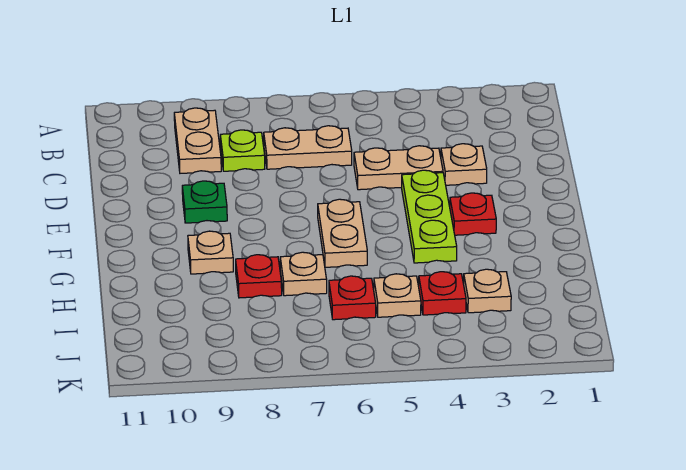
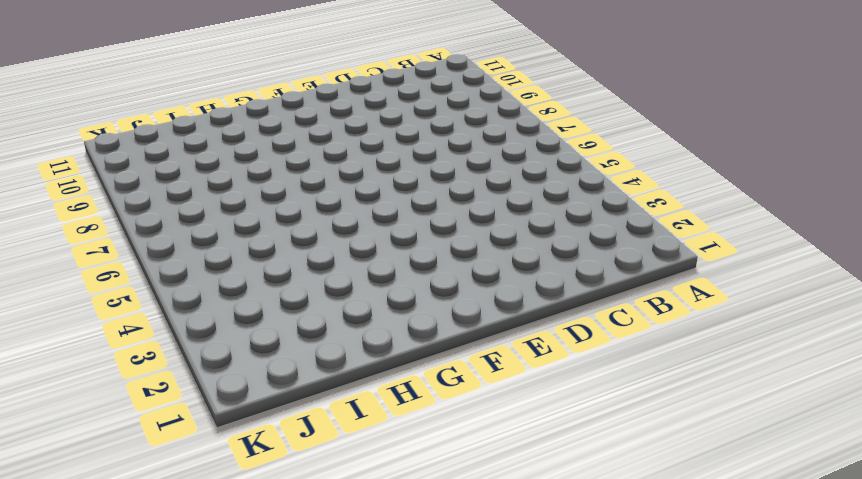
none -> tan plate B9:C9 level 1
none -> tan plate C6:C7 level 1
none -> lime plate C8 level 1

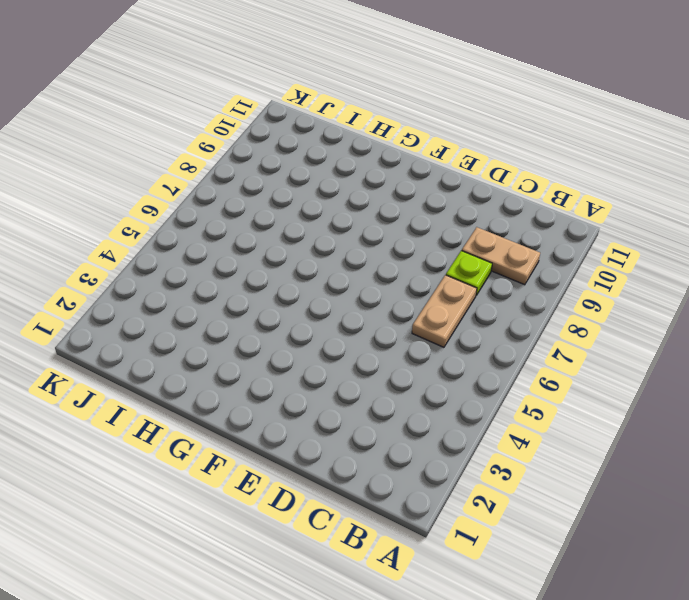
none -> tan plate D3 level 1
none -> tan plate D4:D5 level 1
none -> lime plate E4:G4 level 1

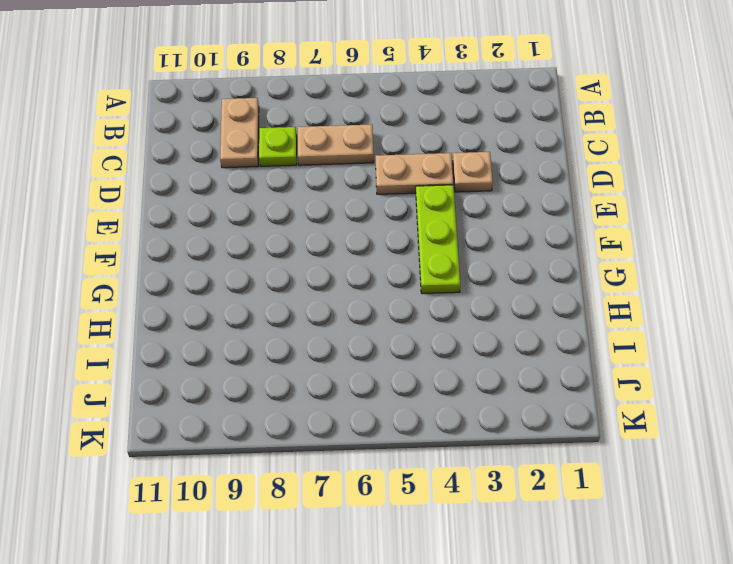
none -> green plate E9 level 1
none -> red plate F3 level 1
none -> tan plate F6:G6 level 1

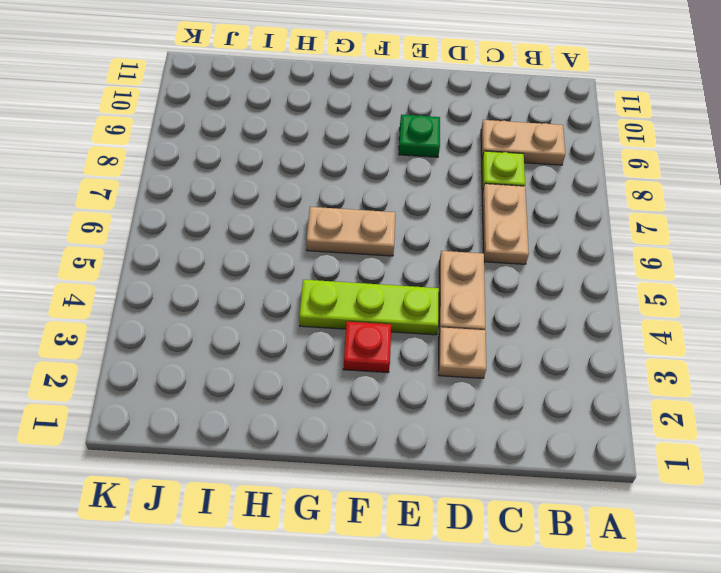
none -> tan plate G9 level 1
none -> tan plate H7 level 1
none -> red plate H8 level 1

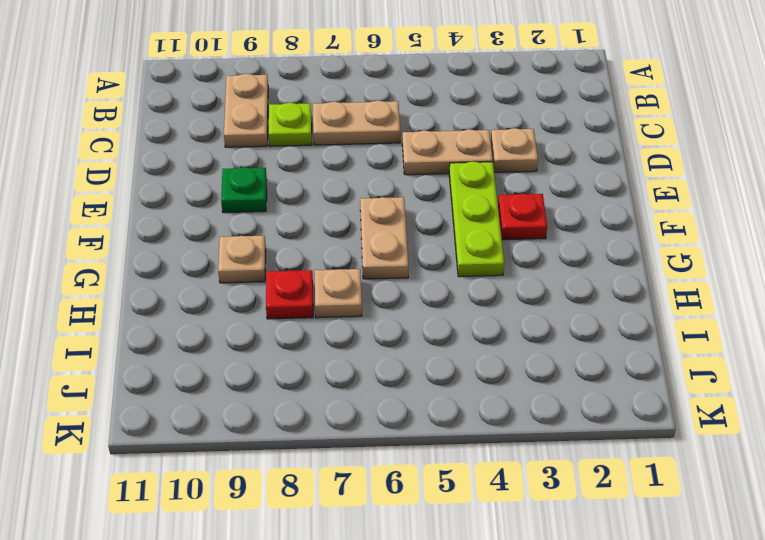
none -> tan plate I3 level 1
none -> red plate I4 level 1
none -> tan plate I5 level 1

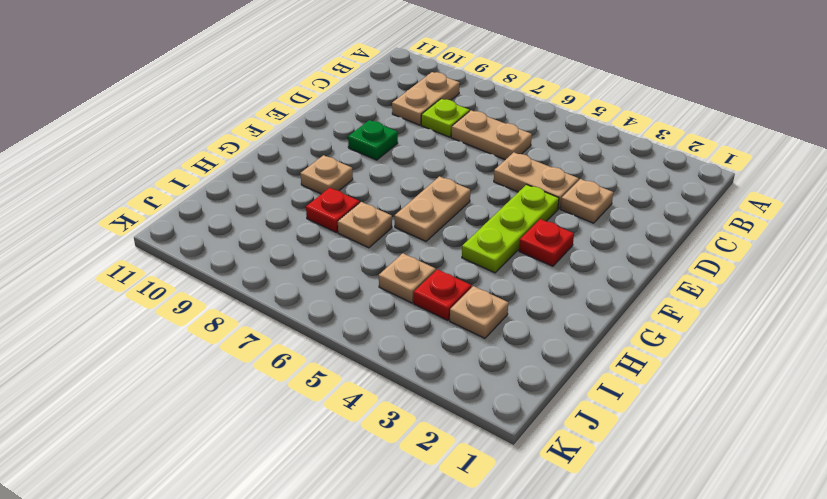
none -> red plate I6 level 1

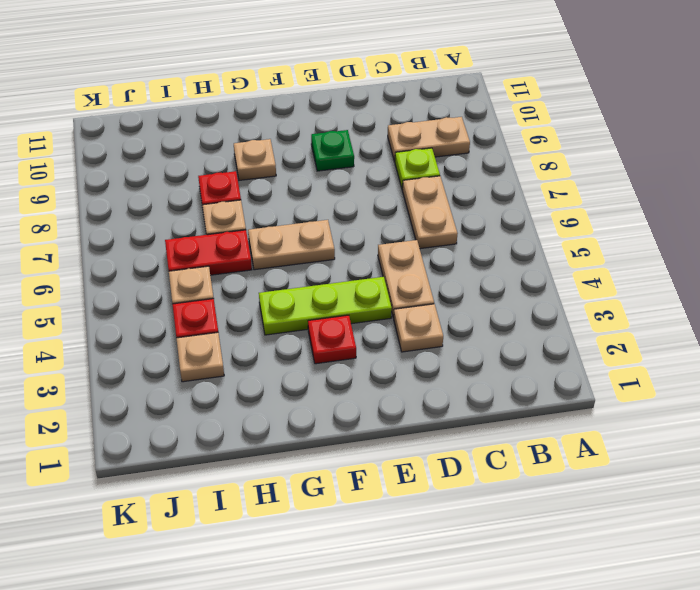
red plate H6:I6 level 1 -> red plate I6 level 1

